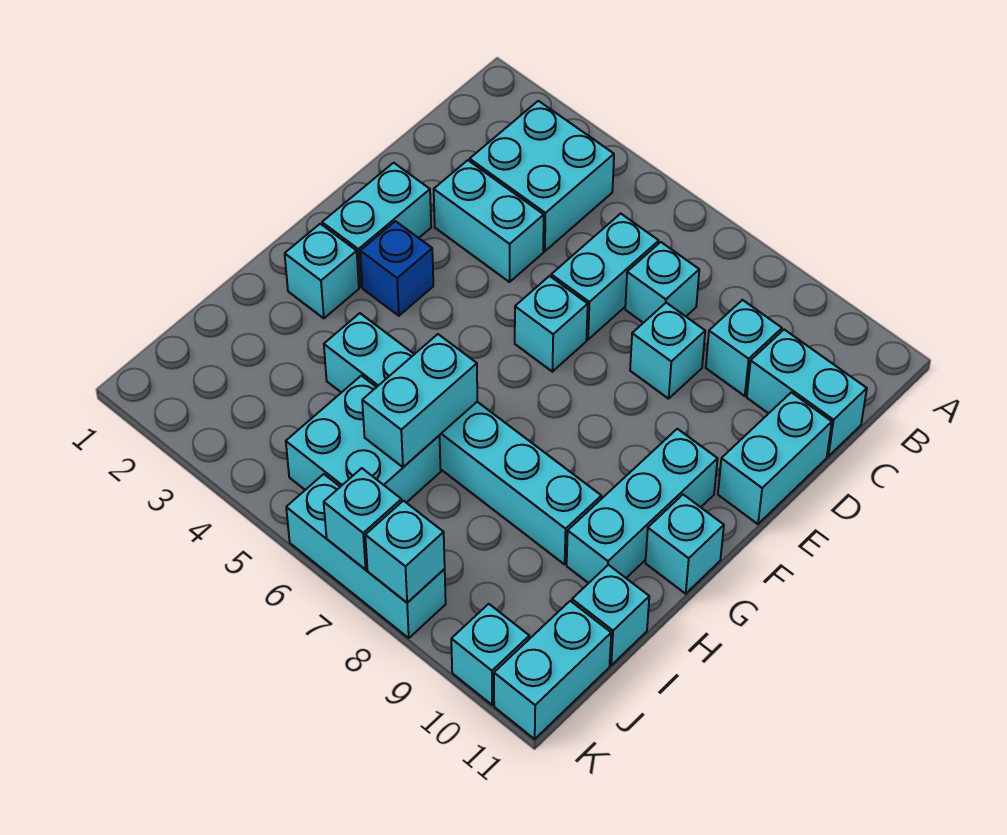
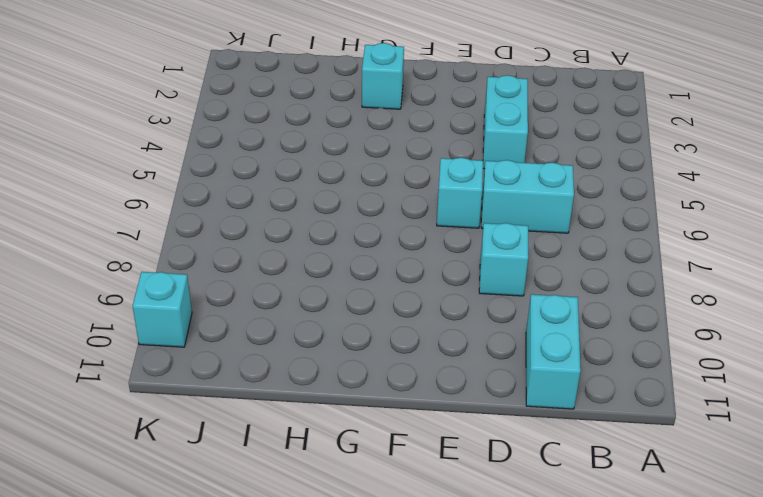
none -> cyan brick B3:C4 level 1
none -> cyan brick C7 level 1
none -> cyan brick C9 level 1

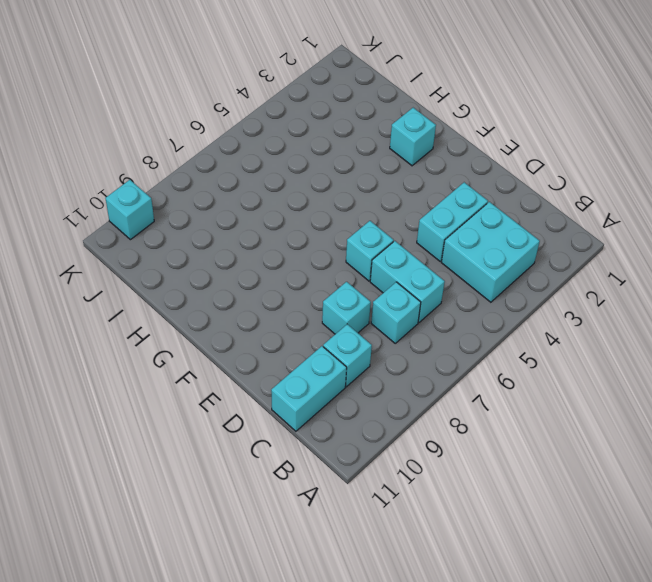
none -> cyan brick D11:E11 level 1
none -> cyan brick E2:F2 level 1
none -> blue brick F3 level 1

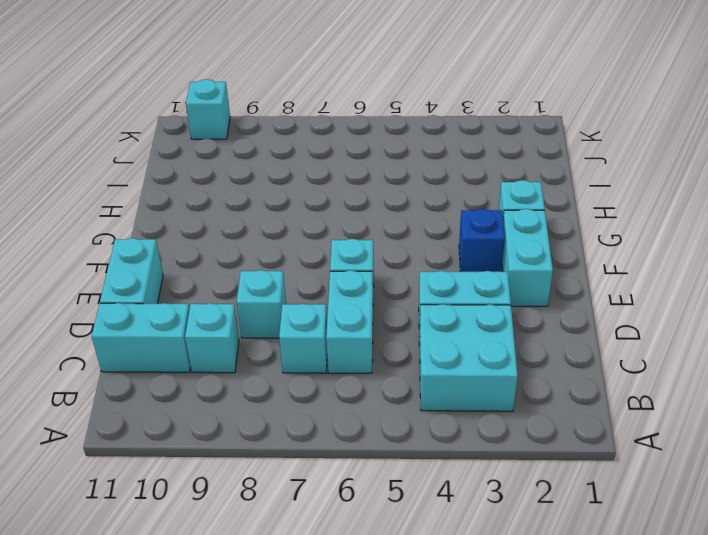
none -> cyan brick F10:H10 level 1
none -> cyan brick G11 level 1
none -> cyan brick H4:H9 level 1

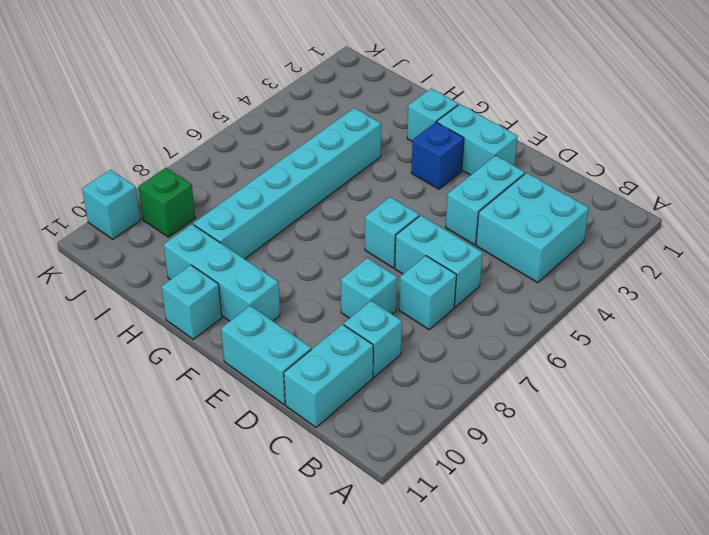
green brick J9 level 1 -> none
none -> cyan brick I5:J6 level 1
none -> cyan brick I11 level 1
none -> cyan brick J11:K11 level 1

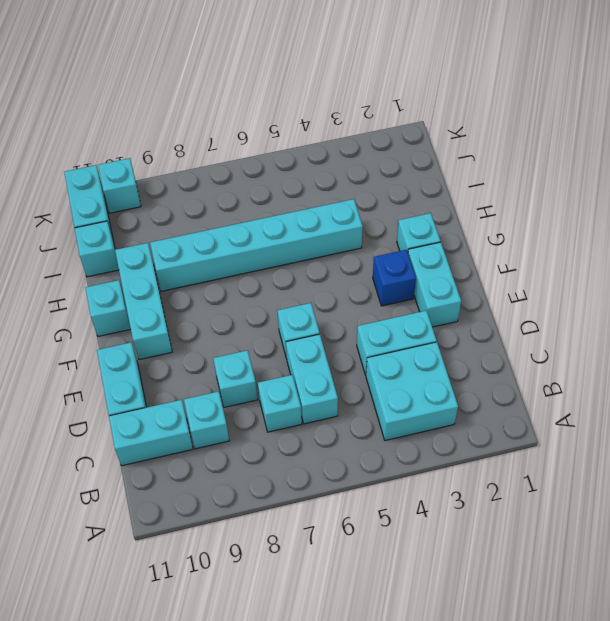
none -> cyan brick I5:J6 level 1
none -> cyan brick K6:K8 level 1
none -> cyan brick H6:I6 level 2

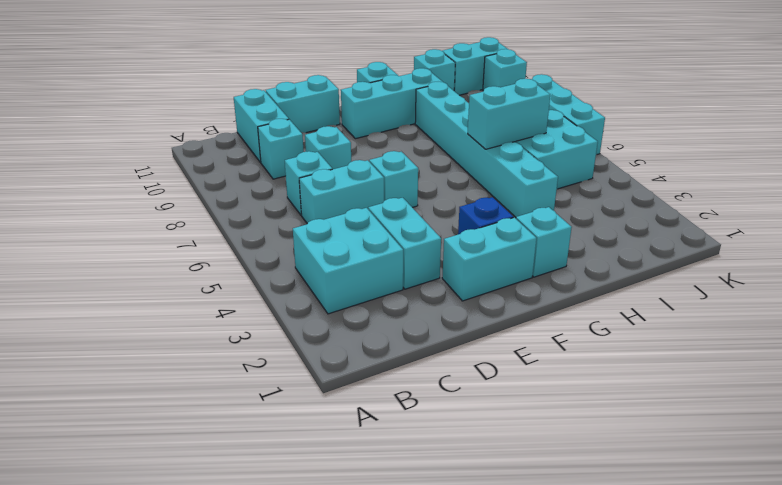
none -> cyan brick K7 level 2
none -> cyan brick K8 level 2

